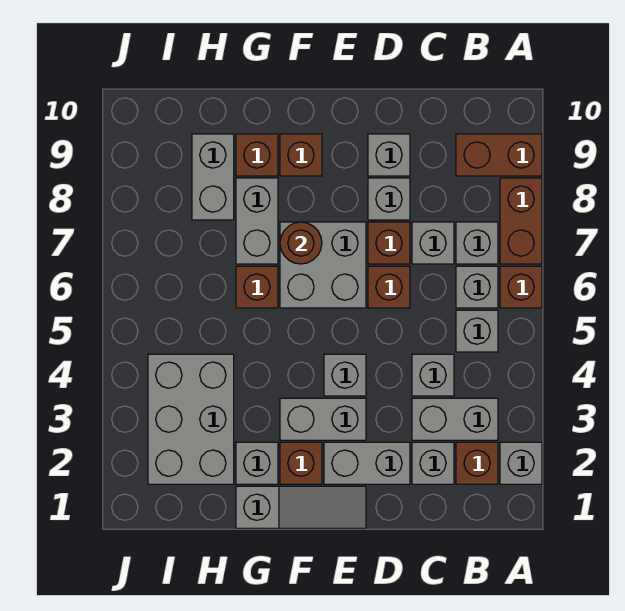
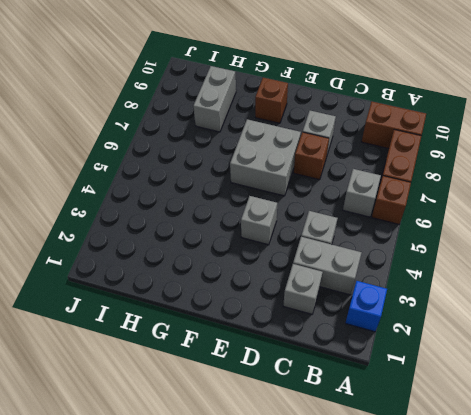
blue brick A2 level 1 -> grey brick A2 level 1
none -> brown brick B2 level 1
none -> grey brick B5 level 1
none -> grey brick B7 level 1
none -> grey brick C7 level 1

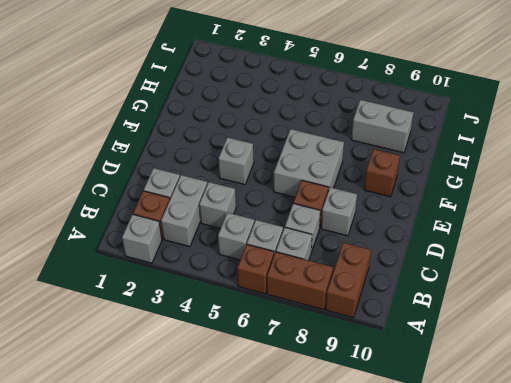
none -> grey brick D2:E2 level 1
none -> brown brick D6 level 1
none -> grey brick D9 level 1
none -> grey slope E1:G1 level 1 top G

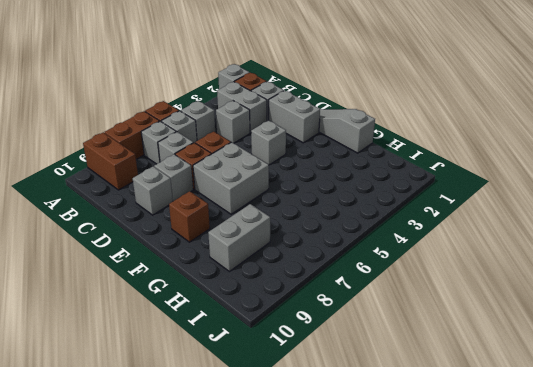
none -> grey brick E3:F3 level 1
none -> brown brick F2 level 1
none -> grey brick G2 level 1
none -> brown brick G6 level 1

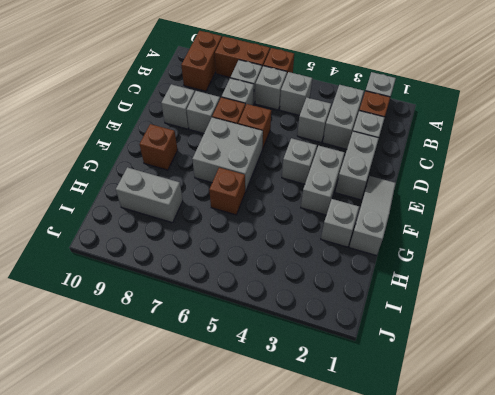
none -> brown brick F2 level 1
none -> grey brick G7:G8 level 1
none -> brown brick G9 level 1
none -> grey brick H2:I4 level 1

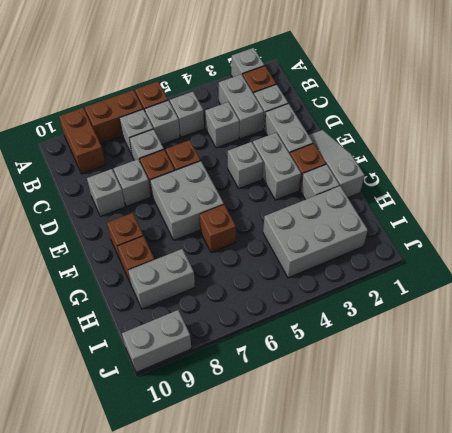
grey brick J9:J10 level 1 -> grey brick G7:G8 level 1
none -> brown round brick F7 level 2

